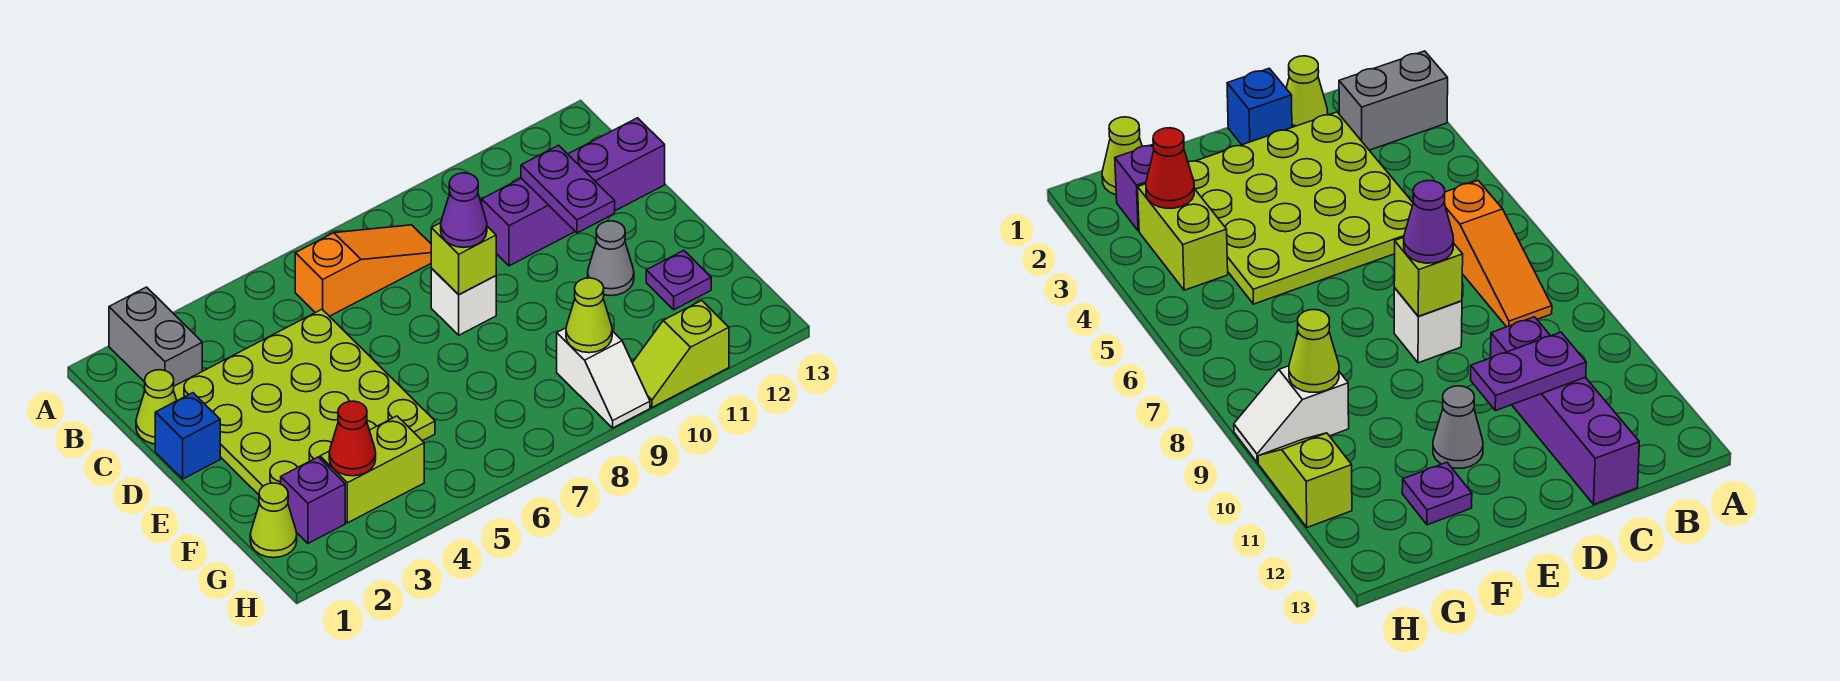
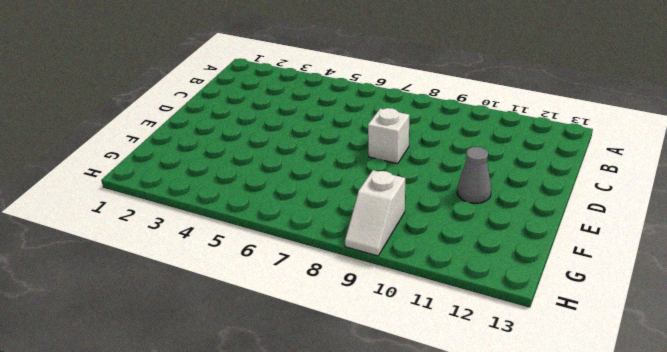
none -> grey brick A2:B2 level 1
none -> orange slope B6:B8 level 1 top 6
none -> lime cone C1 level 1

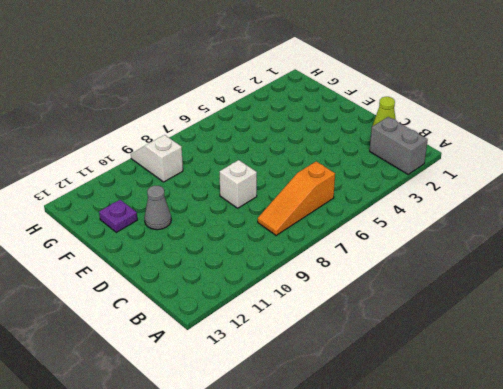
none -> lime plate C2:F5 level 1
none -> purple brick C10:C13 level 1
none -> blue brick D1 level 1

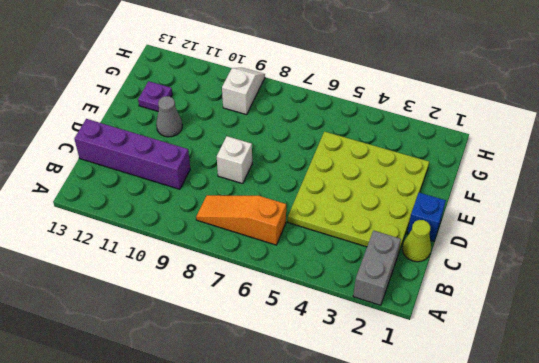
none -> lime cone G1 level 1
none -> purple brick G2 level 1
none -> lime brick G3:G4 level 1

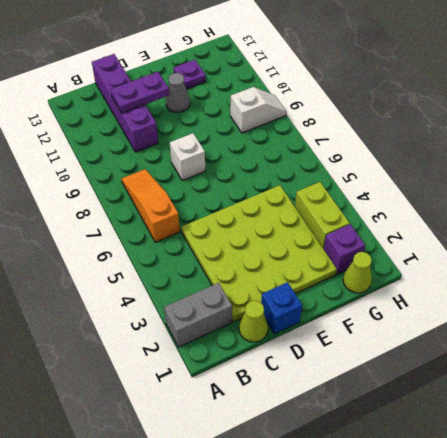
none -> lime slope H10:H11 level 1 top 11
none -> lime brick D8 level 2
none -> red cone G3 level 2

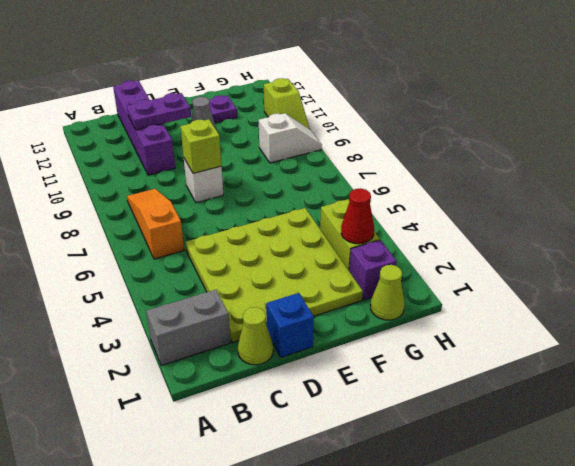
none -> lime cone G9 level 2
none -> purple cone D8 level 3

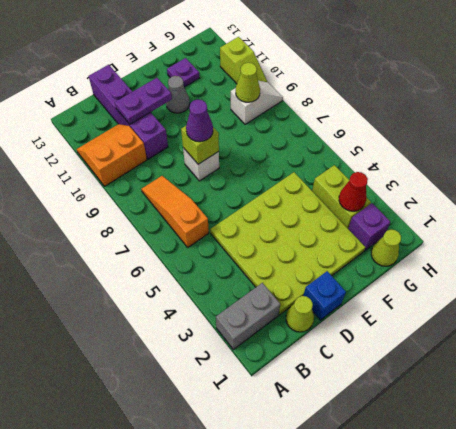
orange slope A10:B11 level 1 top 10 -> none

